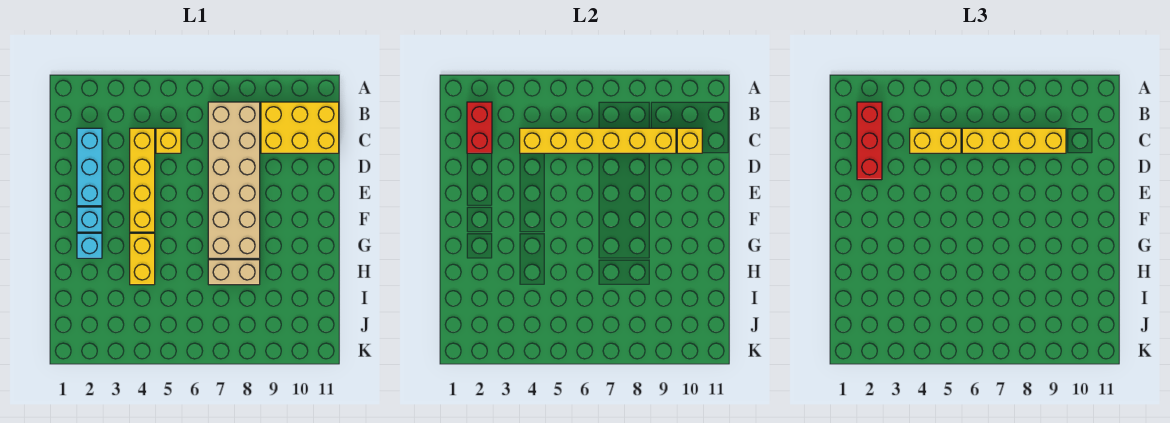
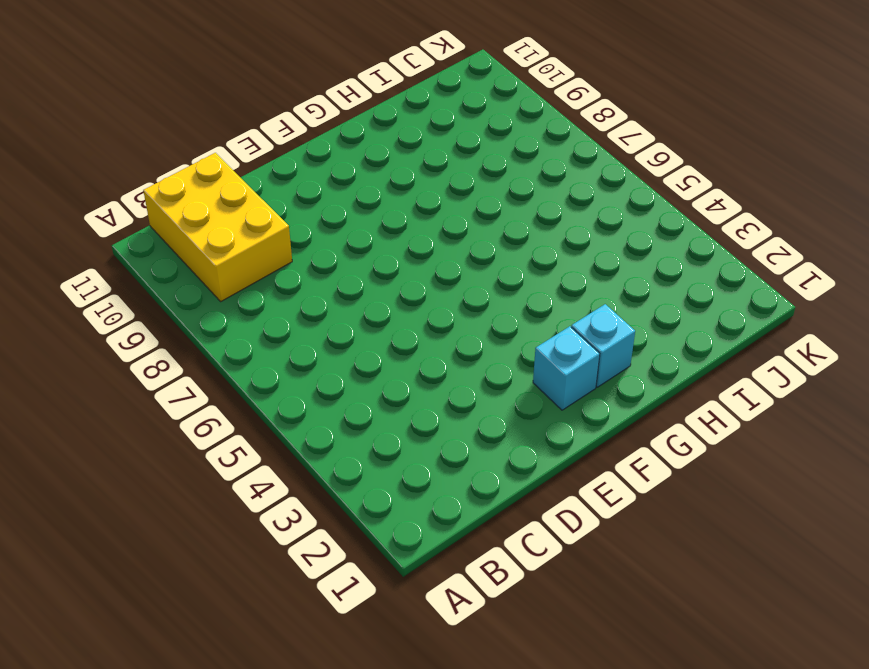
none -> tan brick B7:G8 level 1
none -> cyan brick C2:E2 level 1
none -> yellow brick C4:F4 level 1

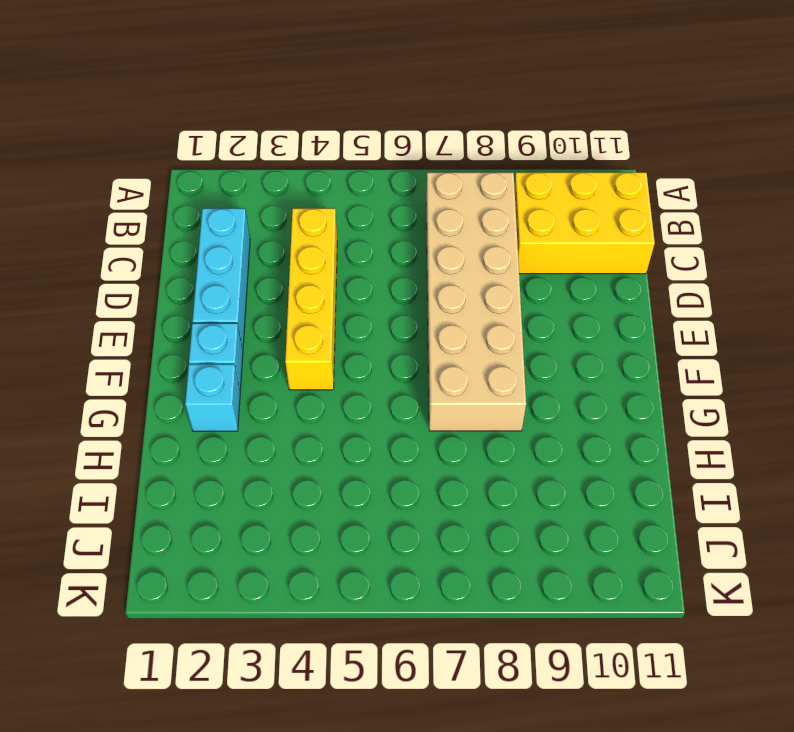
none -> yellow brick C5 level 1
none -> yellow brick G4:H4 level 1
none -> tan brick H7:H8 level 1

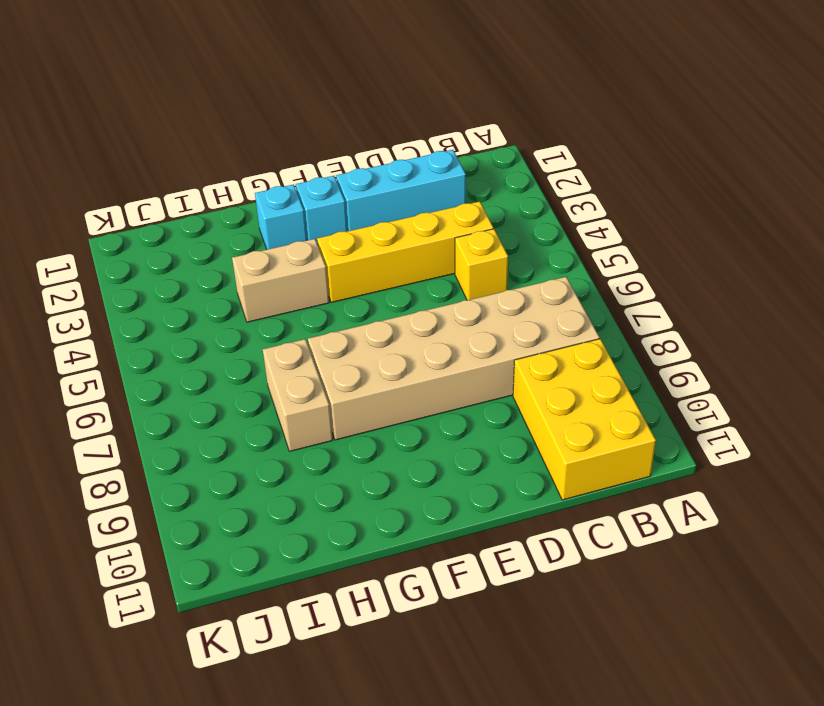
tan brick G4:H4 level 1 -> yellow brick G4:H4 level 1
none -> red brick B2:C2 level 2
none -> yellow brick C4:C9 level 2
none -> yellow brick C10 level 2

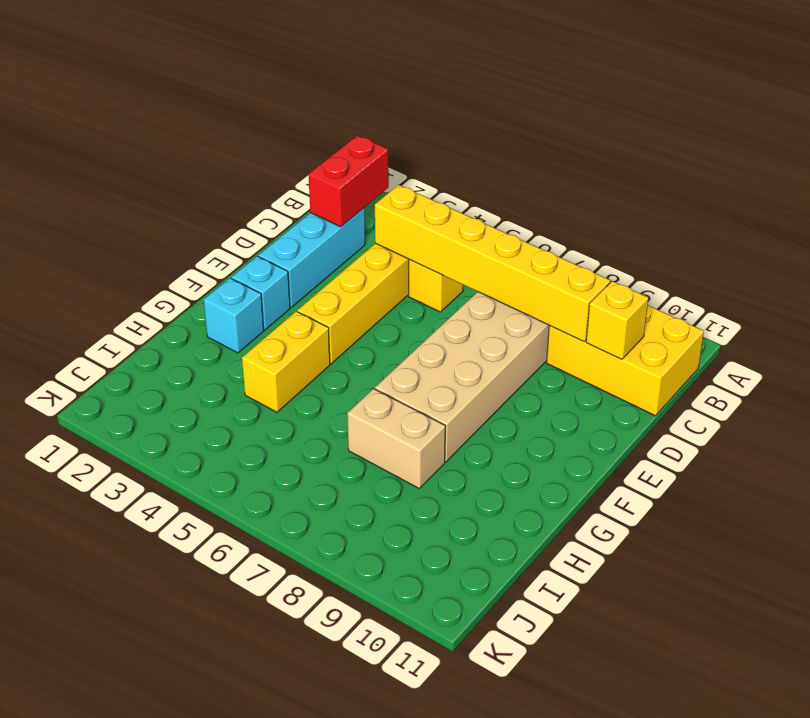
none -> red brick B2:D2 level 3
none -> yellow brick C4:C5 level 3
none -> yellow brick C6:C9 level 3

